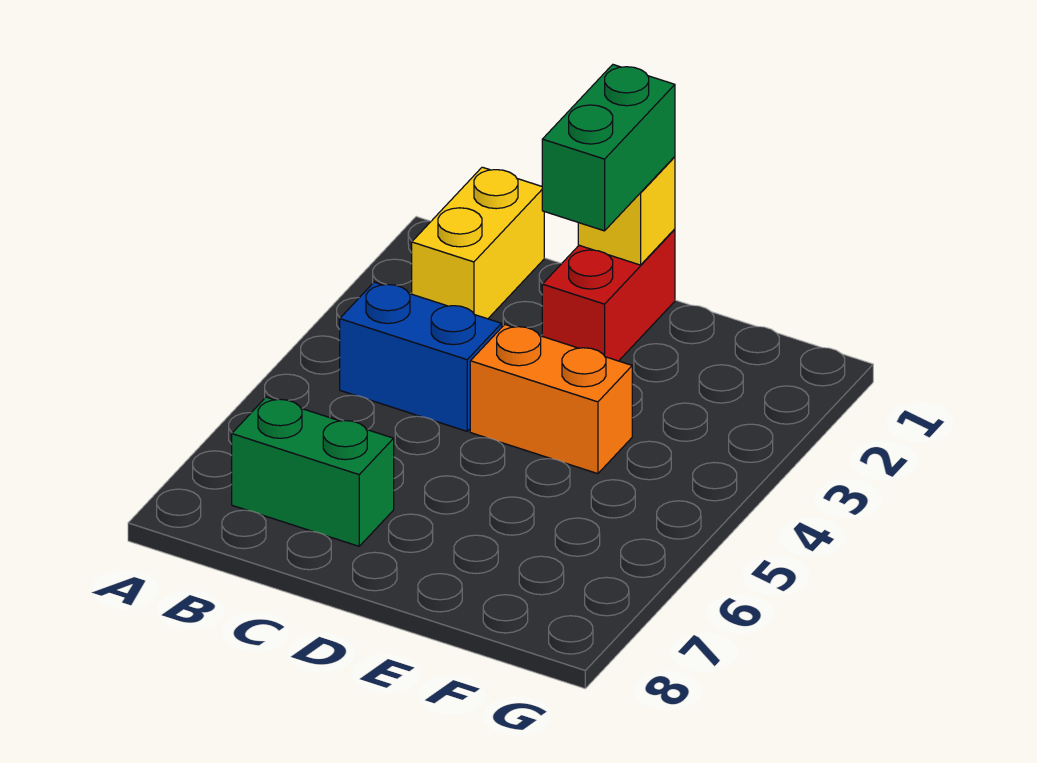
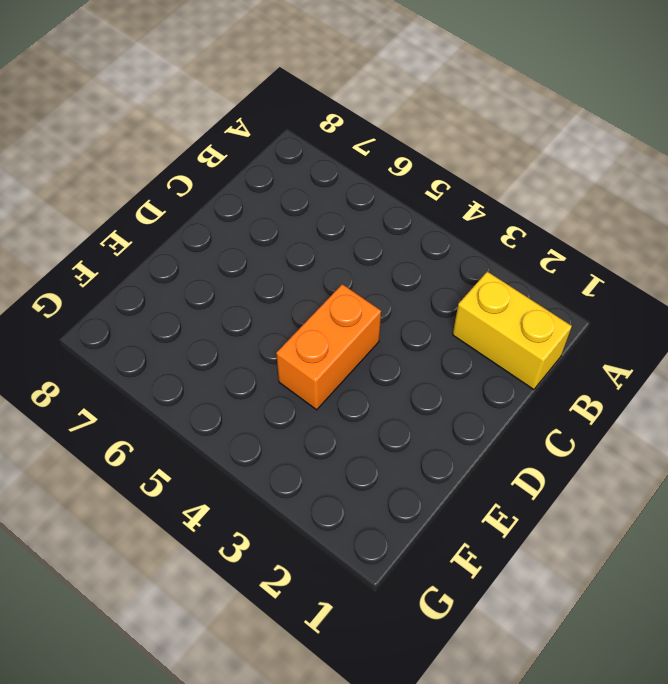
none -> blue brick B4:C4 level 1
none -> green brick B7:C7 level 1

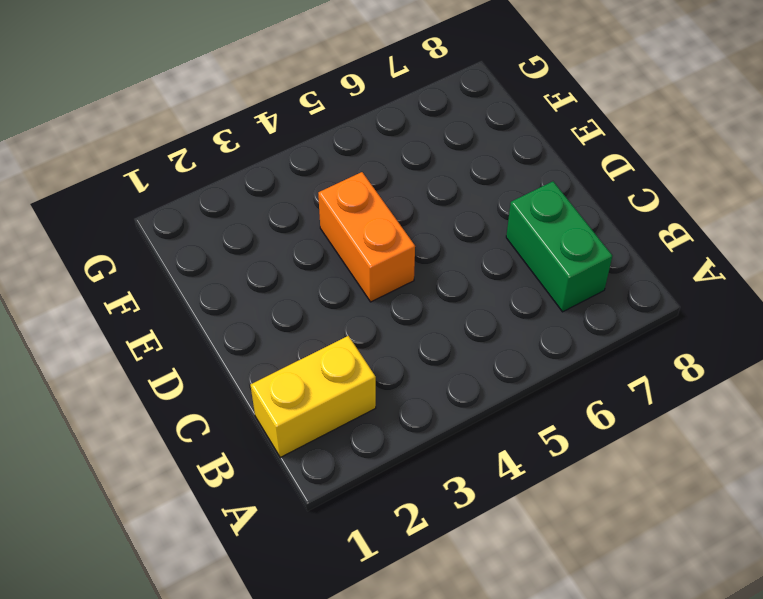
none -> blue brick B4:C4 level 1
none -> red brick D1:D2 level 1

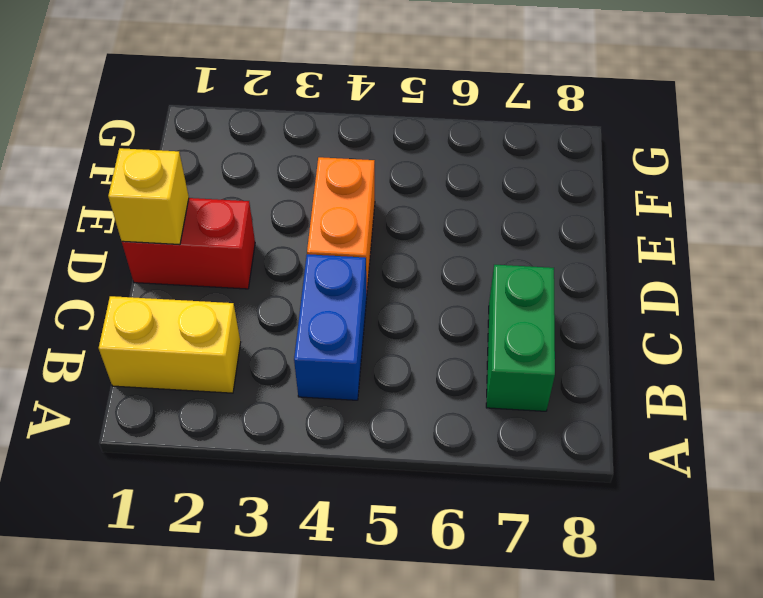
none -> green brick D1:D2 level 3

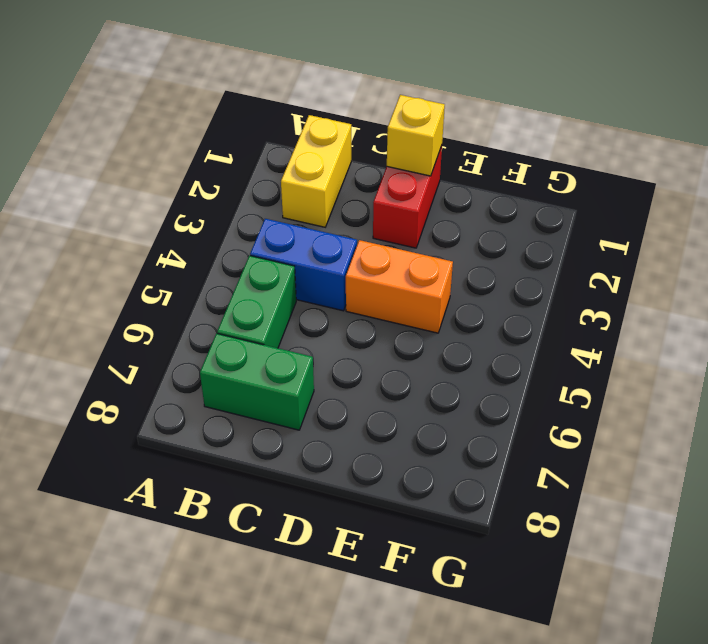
green brick B5:B6 level 1 -> green brick D1:D2 level 3

